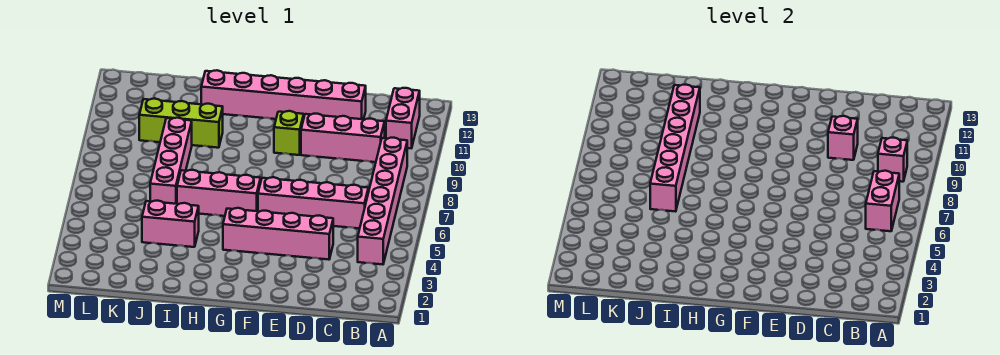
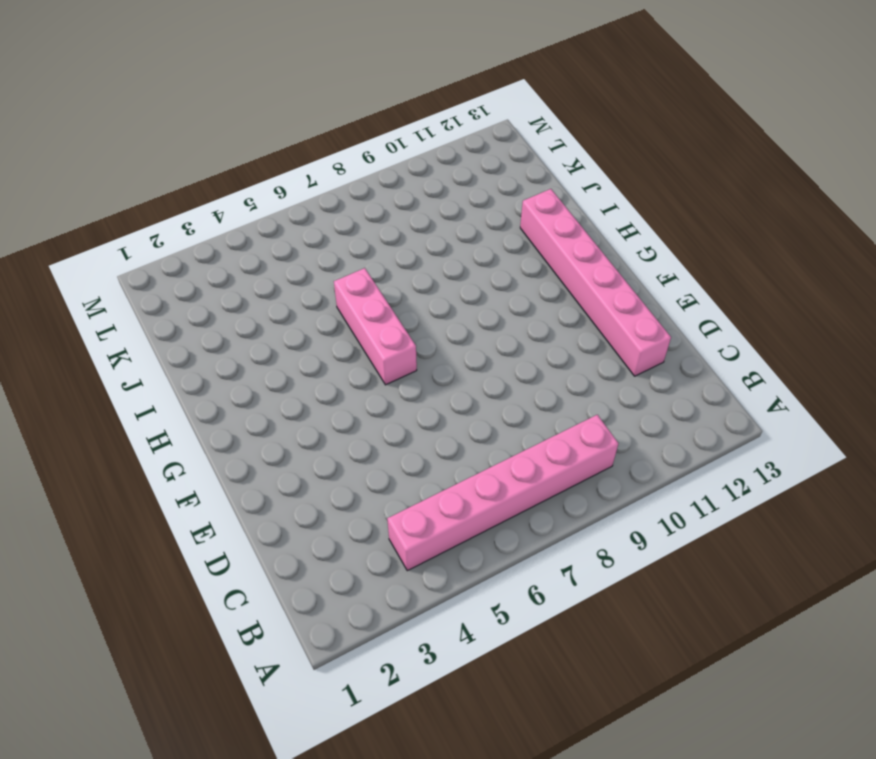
none -> pink brick B11:B12 level 1
none -> pink brick C6:F6 level 1
none -> pink brick C10:E10 level 1

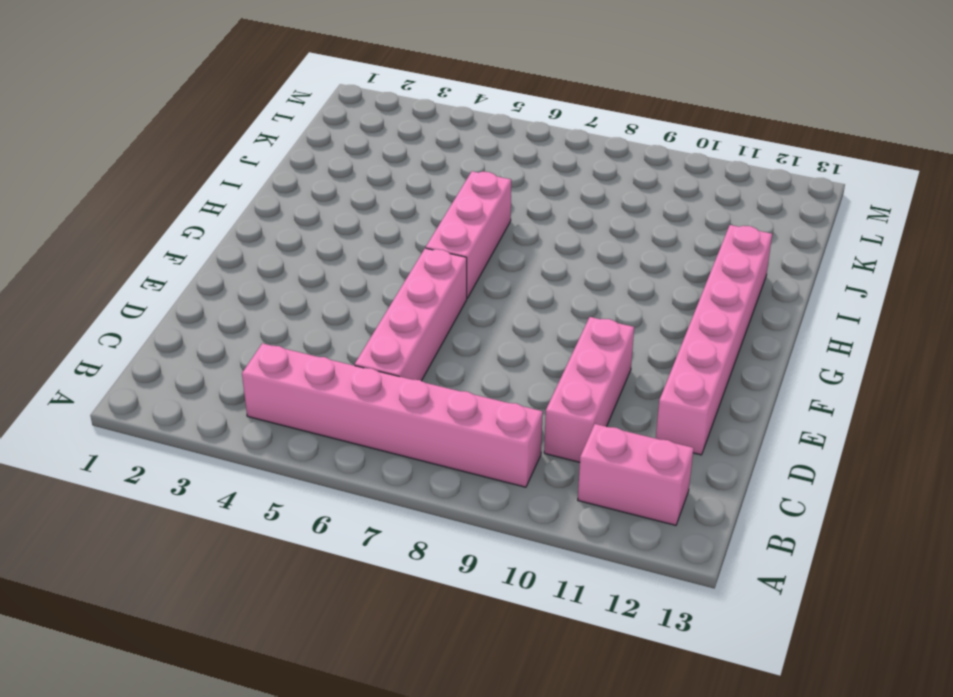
none -> pink brick D4:G4 level 1
none -> lime brick F10 level 1
none -> pink brick I4:J4 level 1

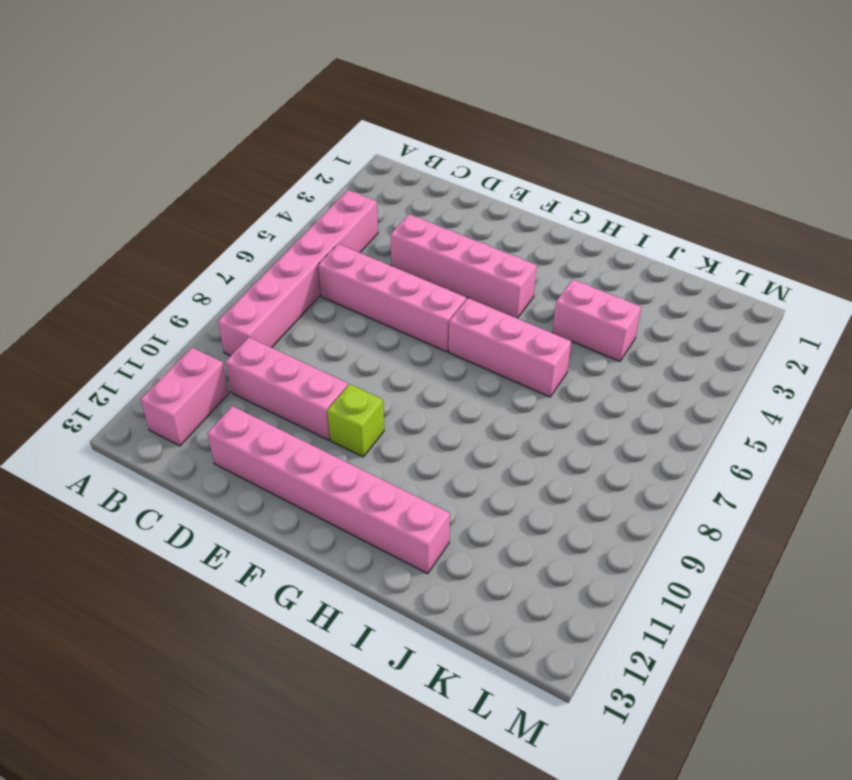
none -> lime brick I10:K10 level 1
none -> pink brick J6:J9 level 1
none -> pink brick B6:B7 level 2

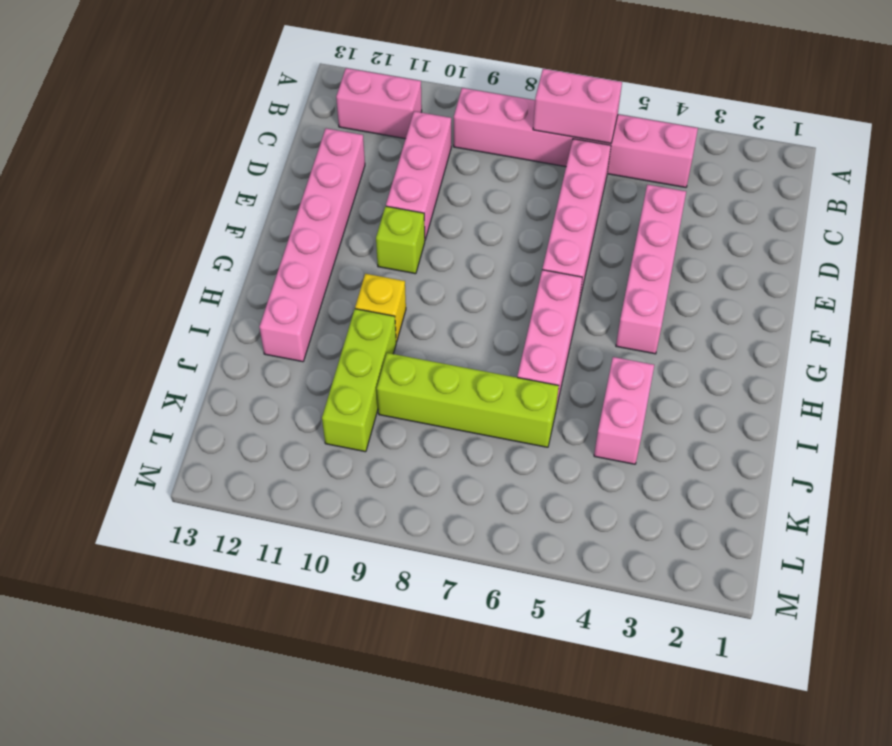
yellow brick H10 level 1 -> none
lime brick J6:J9 level 1 -> pink brick J6:J9 level 1
none -> pink brick B9 level 2
none -> pink brick D10 level 2
none -> pink brick J6:J11 level 2

